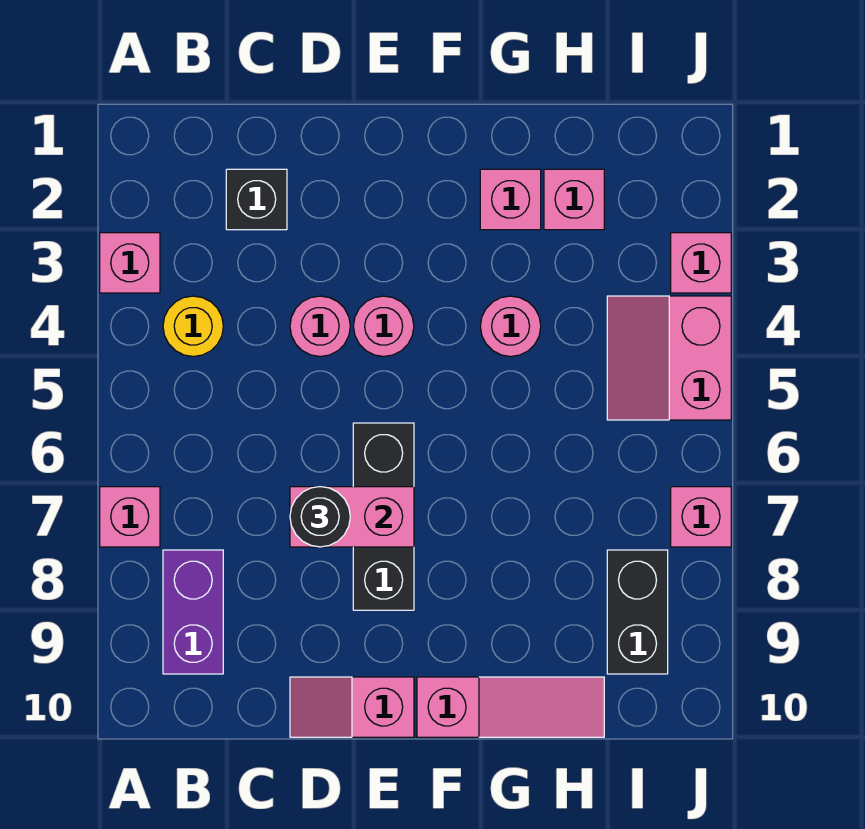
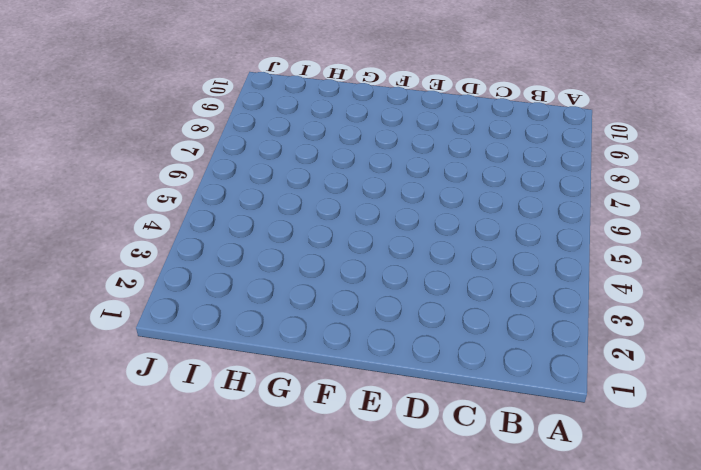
none -> pink brick A3 level 1
none -> pink brick A7 level 1
none -> yellow round brick B4 level 1

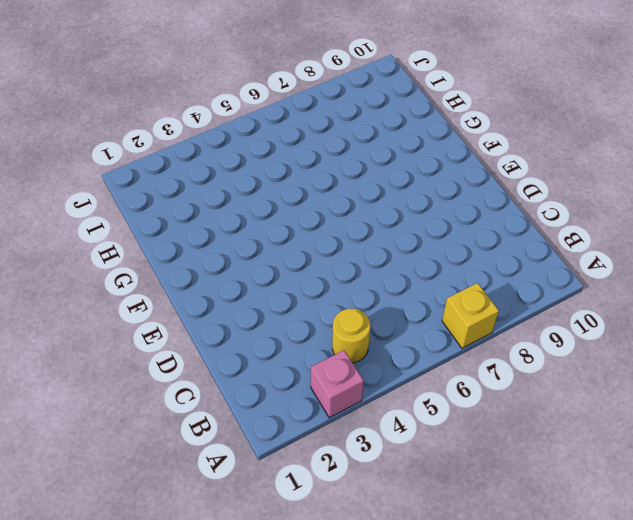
yellow brick A7 level 1 -> pink brick A7 level 1
none -> purple brick B8:B9 level 1
none -> black brick C2 level 1
none -> pink round brick D4 level 1

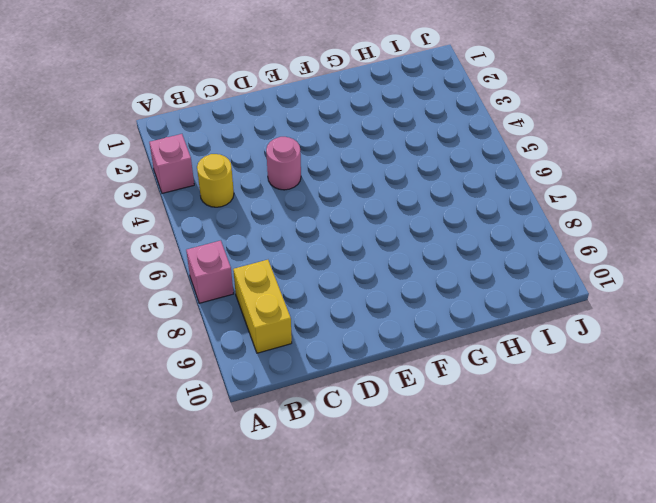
yellow brick B8:B9 level 1 -> purple brick B8:B9 level 1
none -> black brick C2 level 1
none -> pink slope D10:E10 level 1 top E
none -> pink round brick E4 level 1

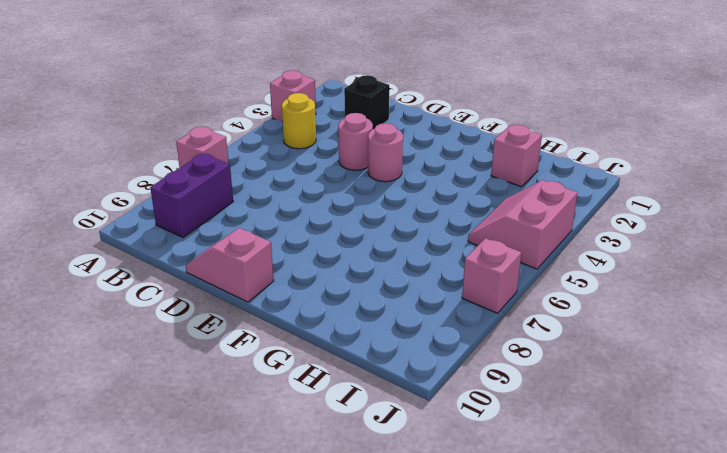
none -> black brick E6:E8 level 1
none -> pink slope F10:H10 level 1 top F
none -> pink brick G2 level 1

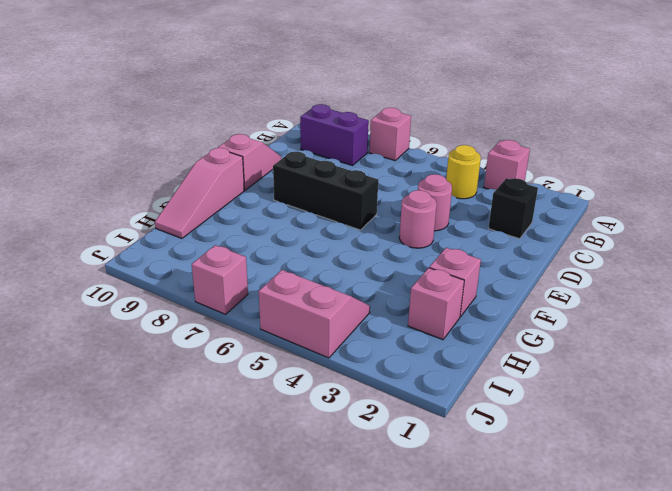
none -> pink round brick G4 level 1
none -> black brick I8:I9 level 1
none -> pink brick J3 level 1

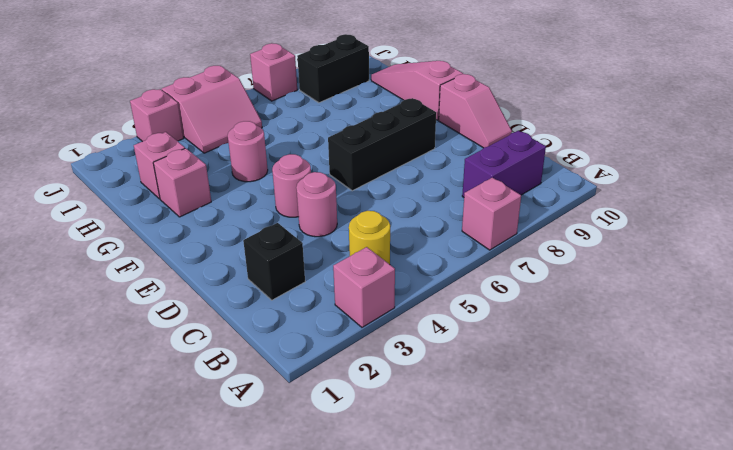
none -> pink brick D7:E7 level 2
none -> black round brick D7 level 3

